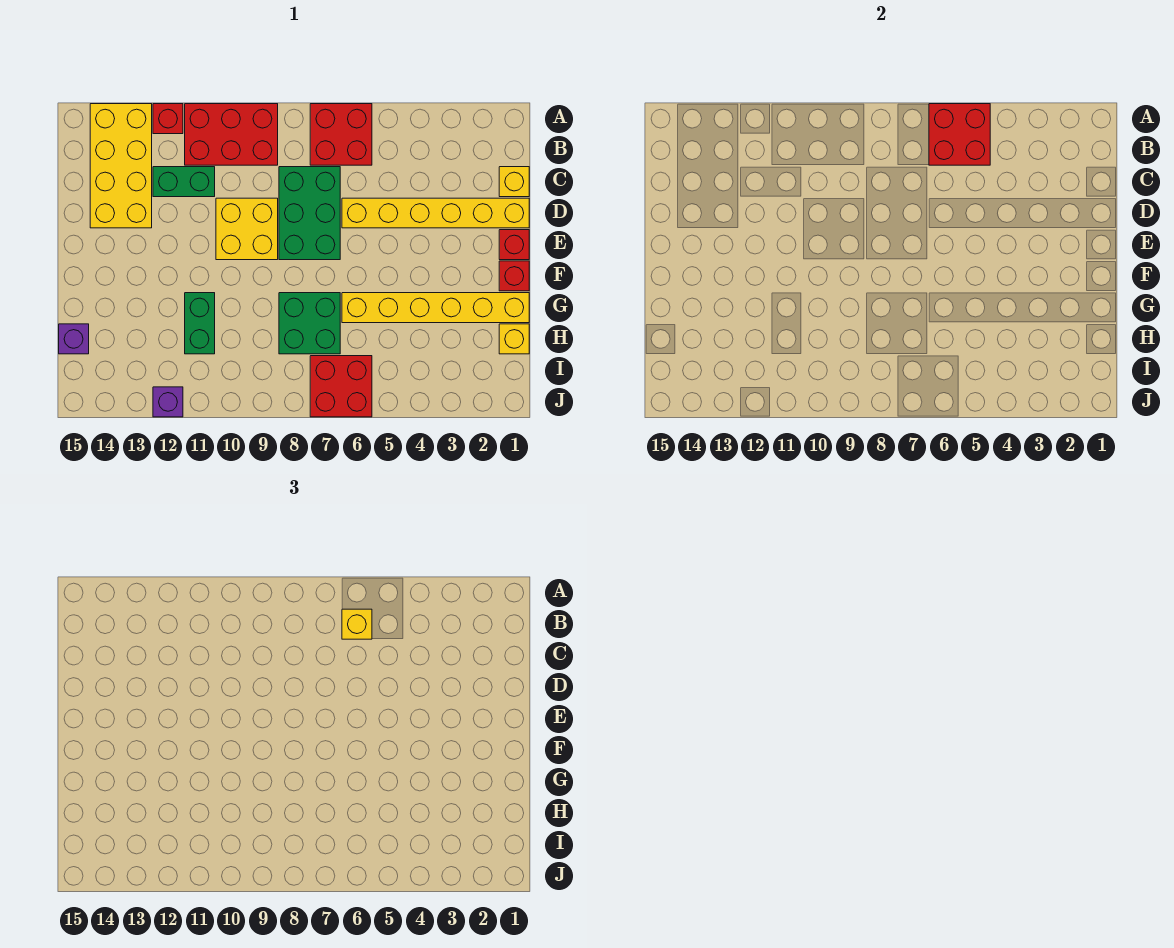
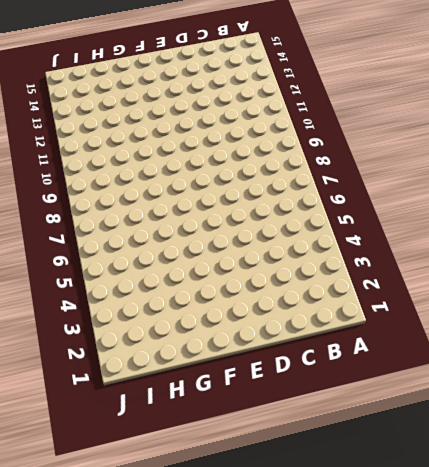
none -> red brick A6:B7 level 1
none -> red brick A9:B11 level 1
none -> red brick A12 level 1

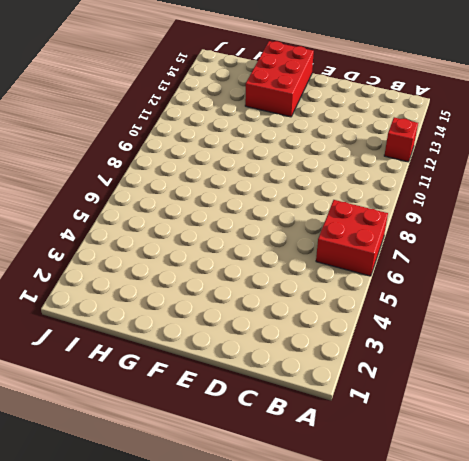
red brick F13:G15 level 1 -> red brick A9:B11 level 1
none -> yellow brick A13:D14 level 1
none -> yellow brick C1 level 1
none -> green brick C7:E8 level 1

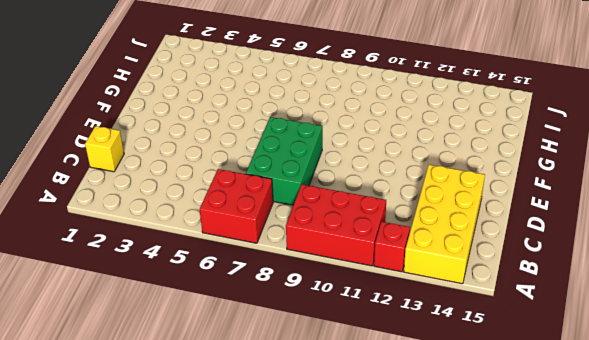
none -> green brick C11:C12 level 1
none -> yellow brick D1:D6 level 1
none -> yellow brick D9:E10 level 1

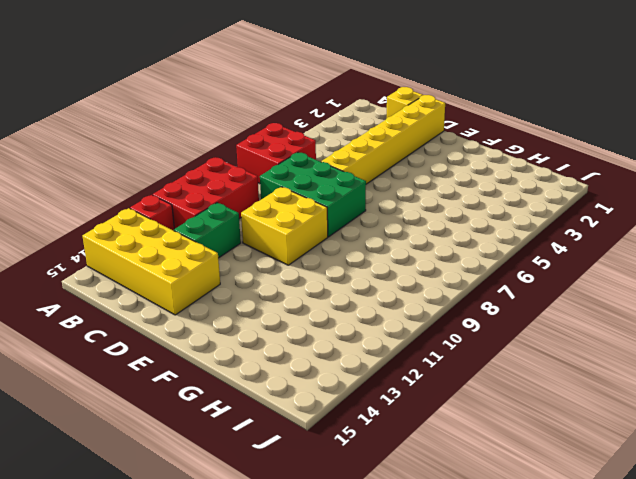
none -> red brick E1 level 1
none -> red brick F1 level 1
none -> yellow brick G1:G6 level 1

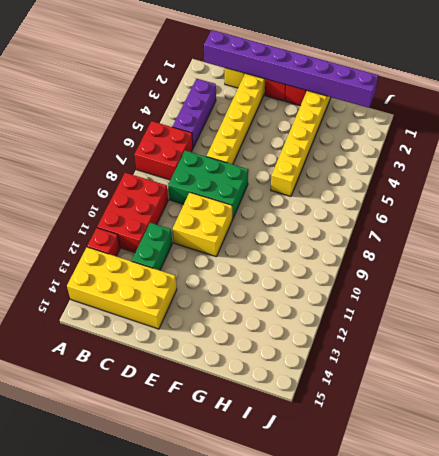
purple brick B1:I1 level 2 -> none
purple brick B3:B5 level 1 -> none
none -> green brick G7:H8 level 1
none -> green brick G11:H11 level 1
none -> yellow brick H1 level 1

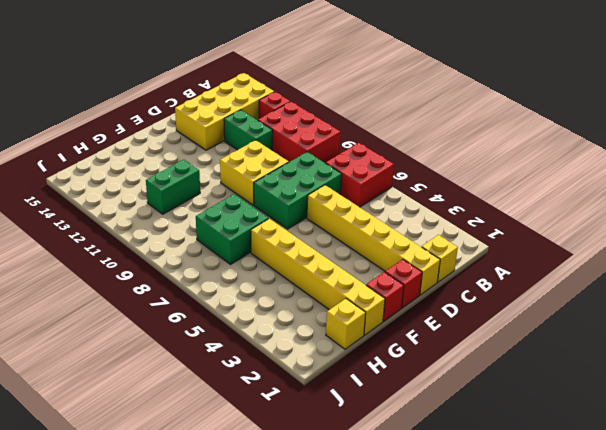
none -> purple brick H15 level 1
none -> red brick I6:J7 level 1
none -> purple brick J12 level 1

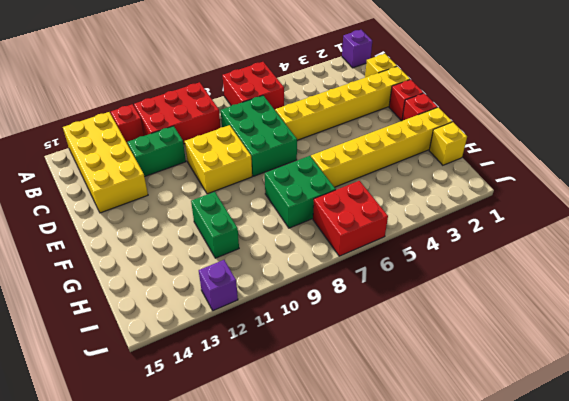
purple brick A1 level 1 -> purple brick H15 level 1
none -> red brick A5:B6 level 2
none -> yellow brick B6 level 3

